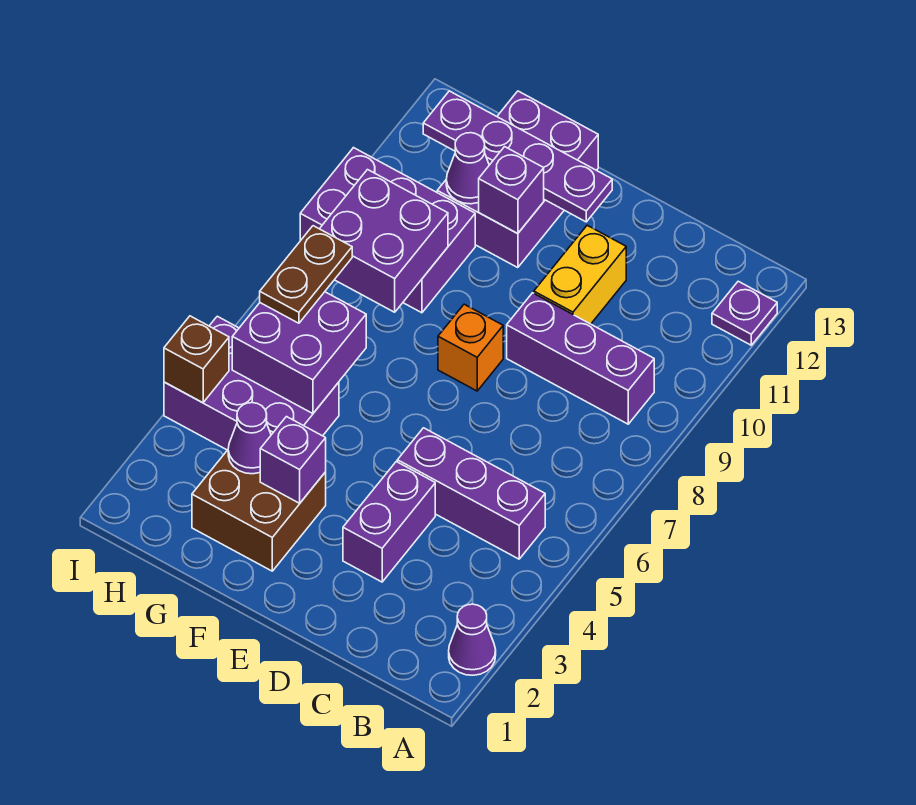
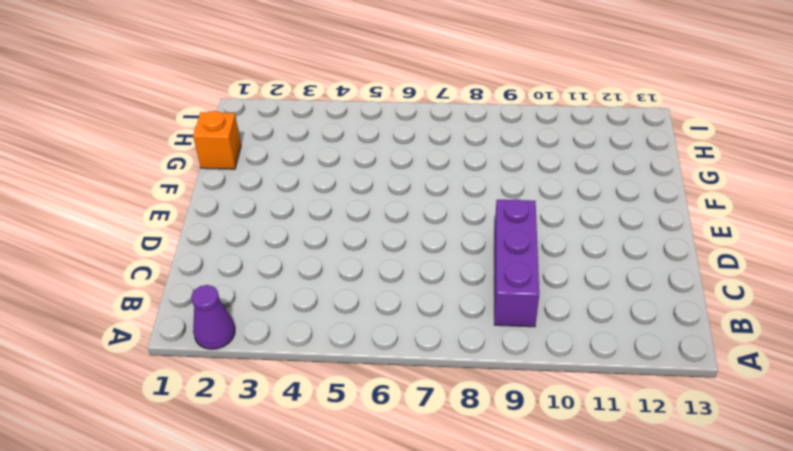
orange brick G1 level 1 -> orange brick E8 level 1
none -> purple plate A12 level 1
none -> purple brick B5:D5 level 1
none -> purple brick D3:D4 level 1

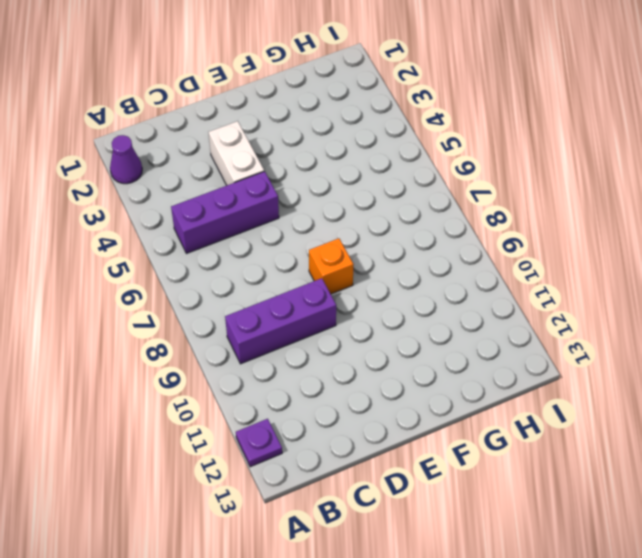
white brick D3:D4 level 1 -> purple brick D3:D4 level 1
none -> yellow brick D10:D11 level 1
none -> brown brick F2:G3 level 1
none -> purple brick F11:G13 level 1

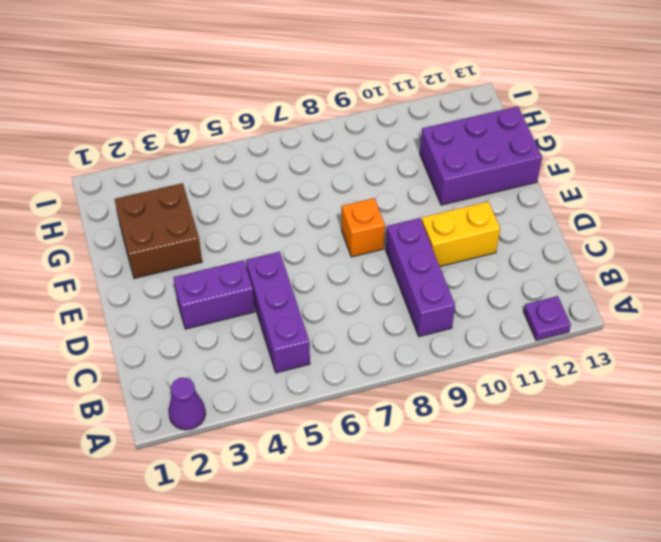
none -> purple brick G4:I5 level 1
none -> purple brick G9:I10 level 1
none -> purple plate E12:H12 level 2

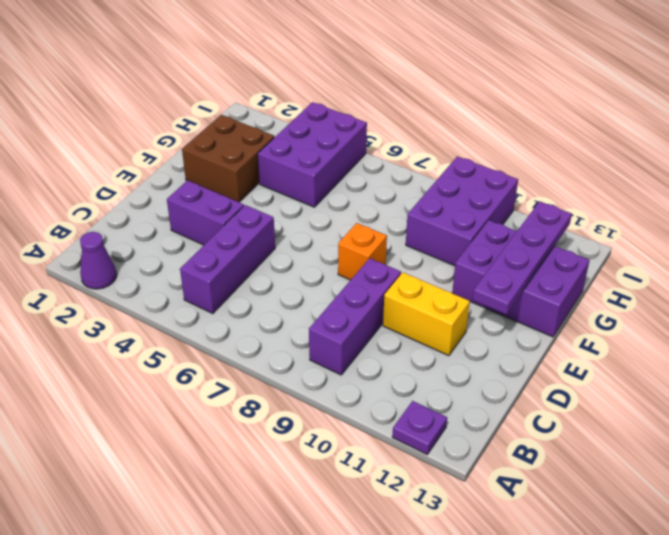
none -> purple brick F3 level 2
none -> purple brick F11 level 2
none -> purple cone G3 level 2

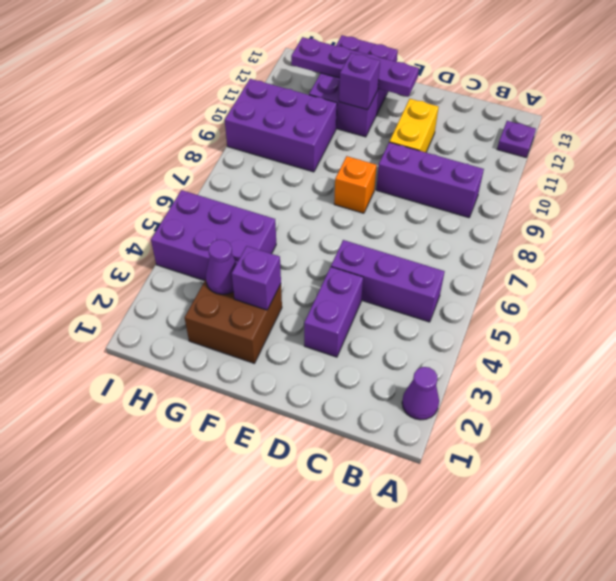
none -> purple brick G5:H6 level 2
none -> purple brick G8:H9 level 2
none -> purple cone G11 level 2

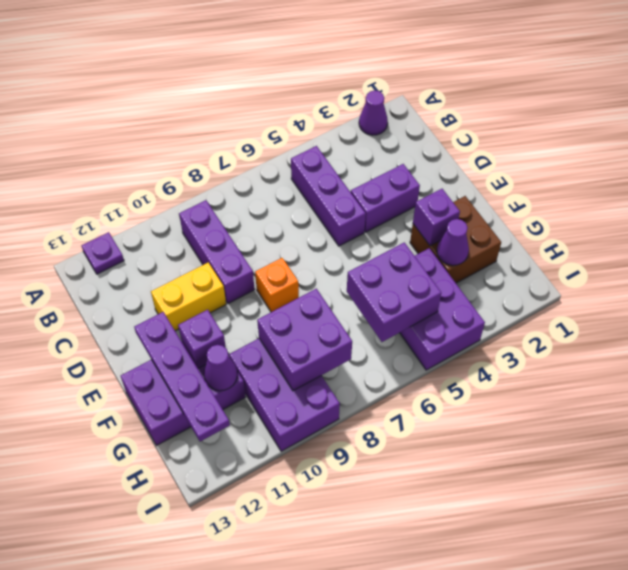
none -> brown brick I4 level 2
none -> brown plate H6:H7 level 3

